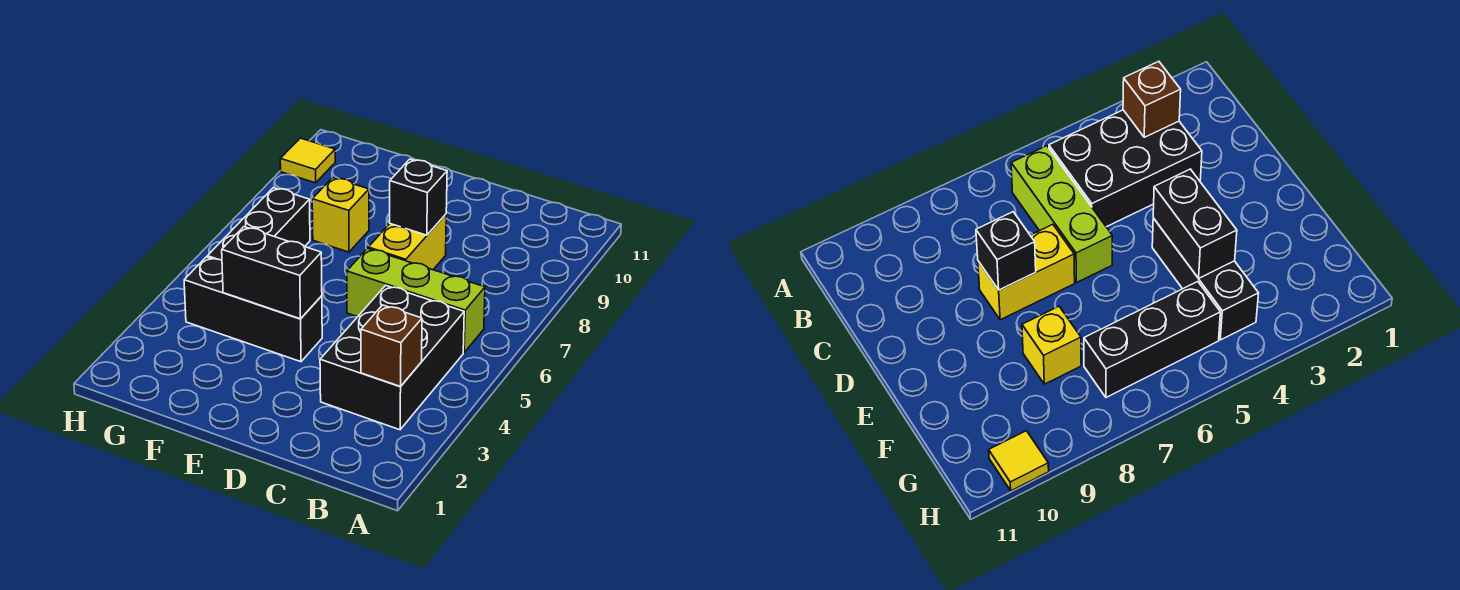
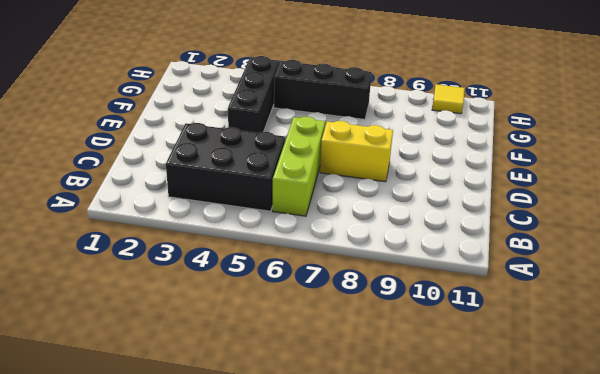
none -> yellow brick F8 level 1
none -> brown brick B3 level 2

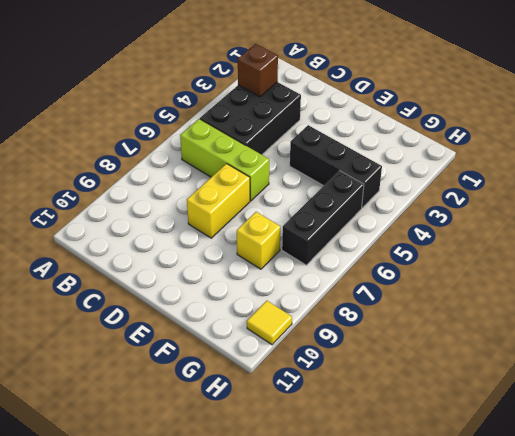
none -> black brick D8 level 2
none -> black brick E4:F4 level 2

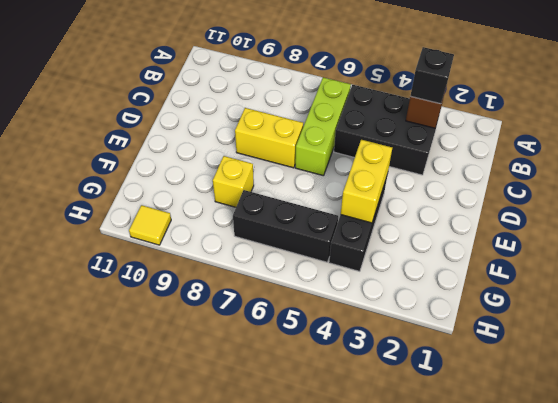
black brick B3 level 3 -> black brick D8 level 2
yellow brick E4:F4 level 2 -> black brick E4:F4 level 2

